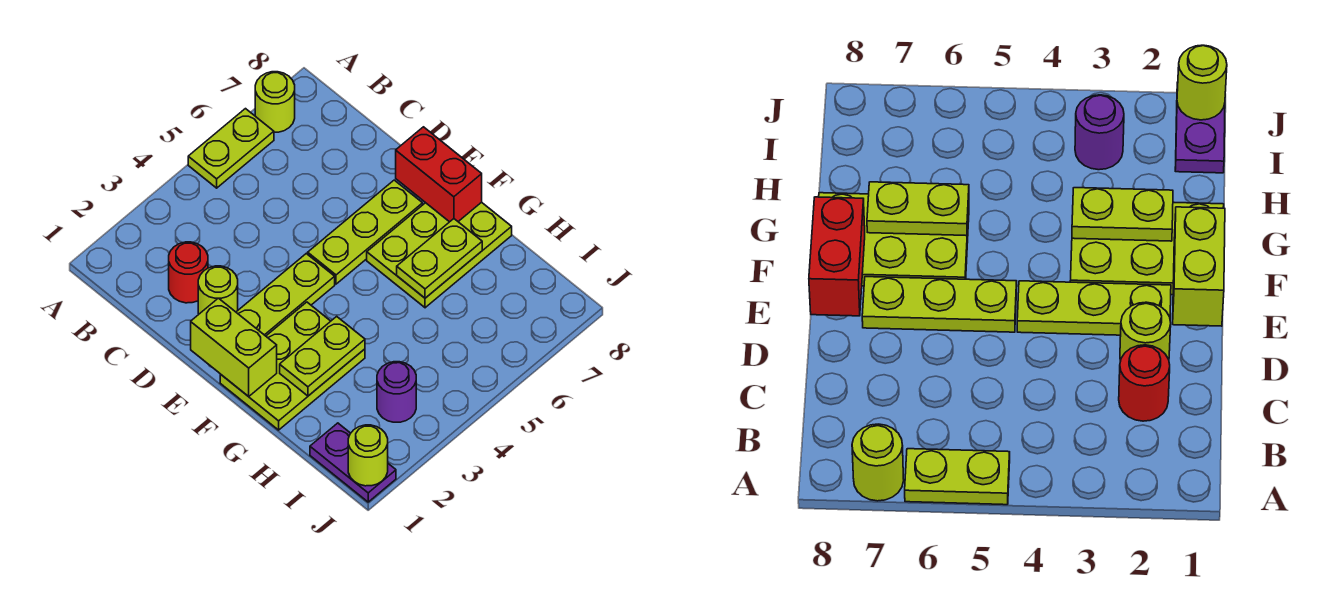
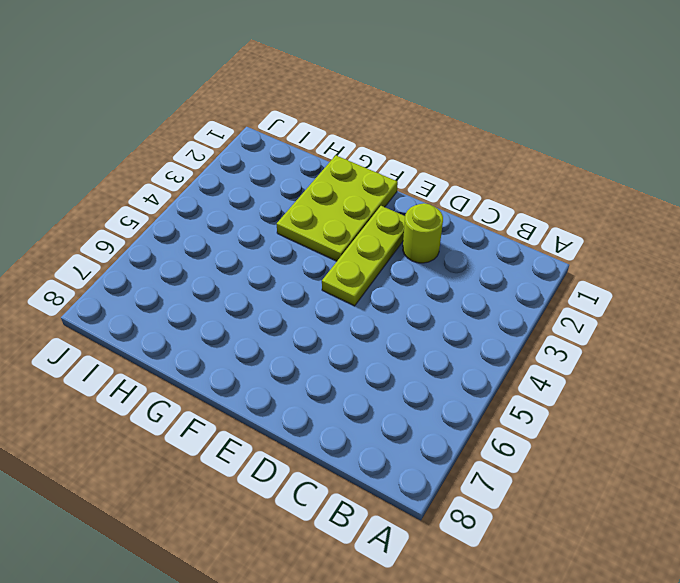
none -> lime plate A5:A6 level 1
none -> lime round brick A7 level 1
none -> red round brick C2 level 1

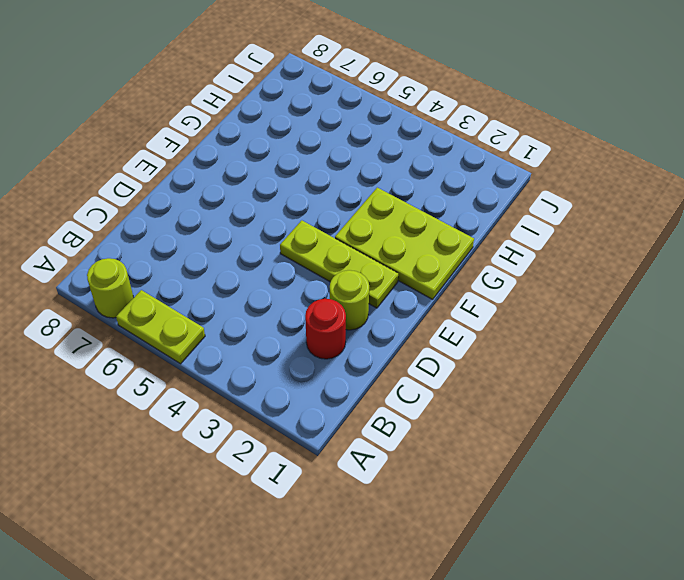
none -> lime plate E5:E7 level 1
none -> lime plate F6:G8 level 1
none -> purple plate I1:J1 level 1

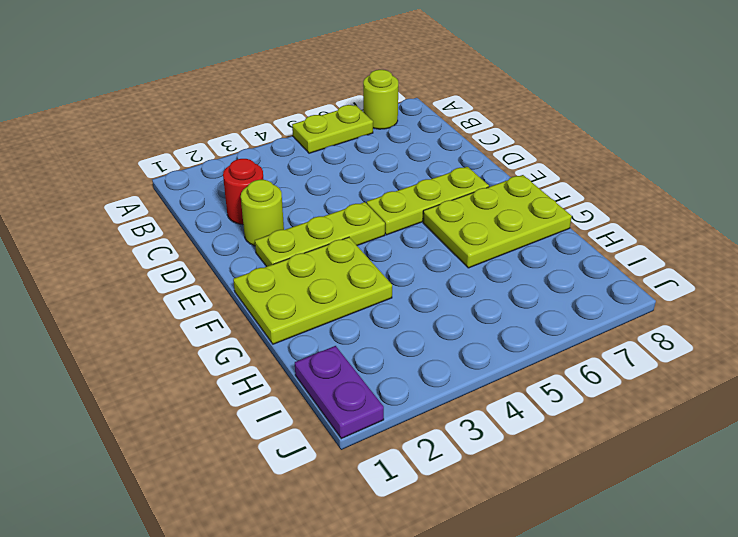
none -> purple round brick I3 level 1
none -> lime brick E1:F1 level 2
none -> red brick E8:F8 level 2

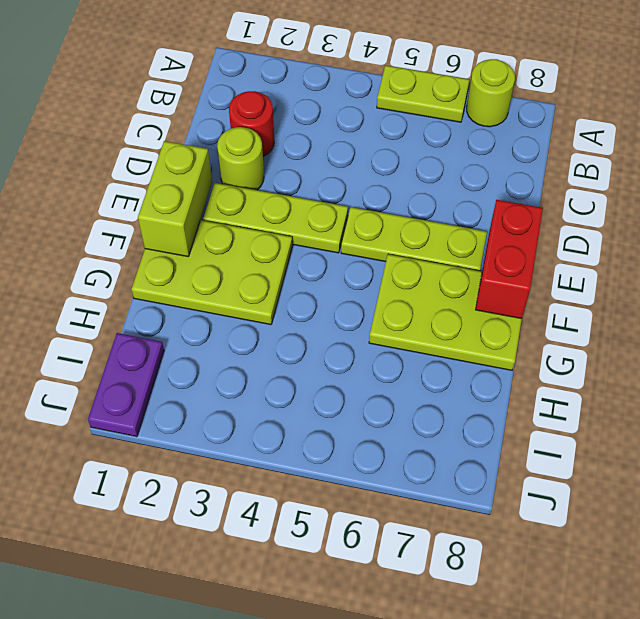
none -> purple round brick I3 level 1
none -> lime plate G2:G3 level 2
none -> lime plate G6:G7 level 2

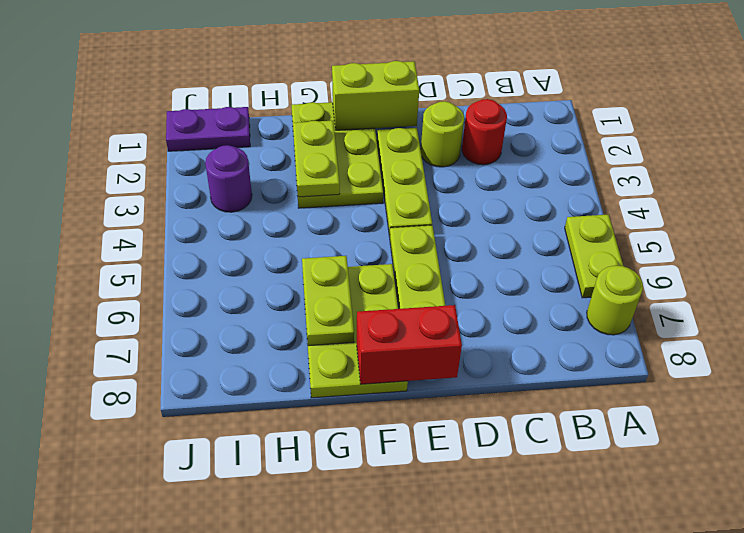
none -> lime round brick J1 level 2

